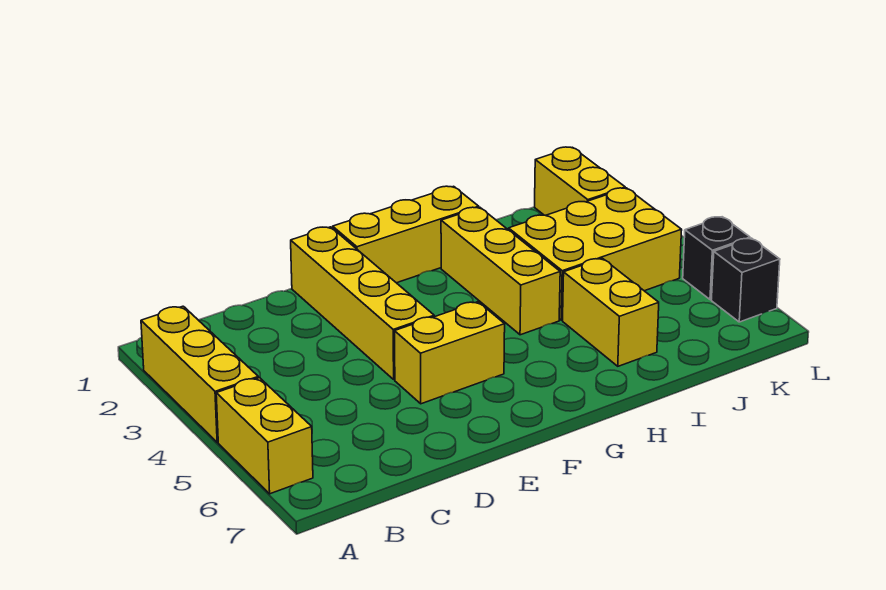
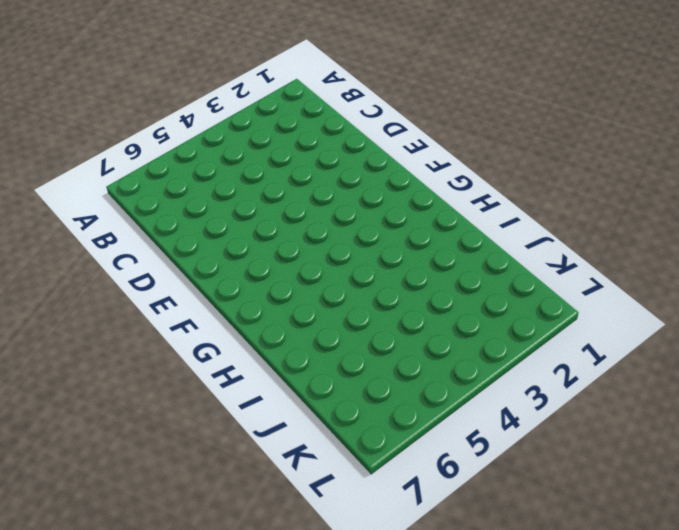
none -> yellow brick A2:A4 level 1
none -> yellow brick A5:A6 level 1

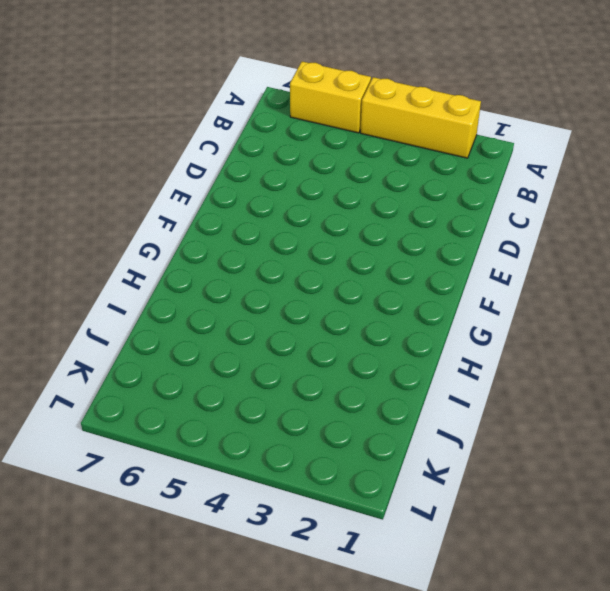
none -> yellow brick E1:E4 level 1
none -> yellow brick E5:F5 level 1

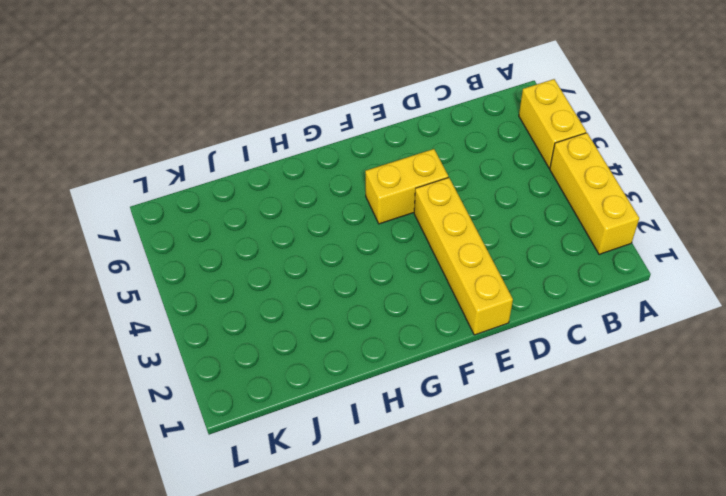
none -> yellow brick F1:H1 level 1
none -> yellow brick H2:H4 level 1

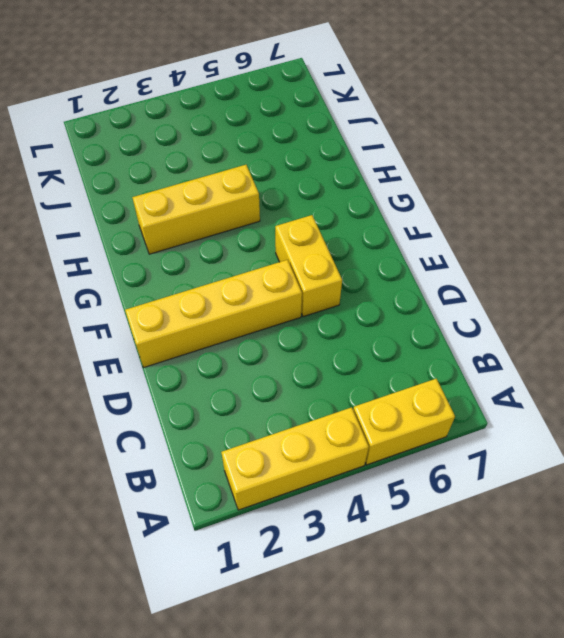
none -> yellow brick F1:H1 level 1
none -> yellow brick I3:K4 level 1

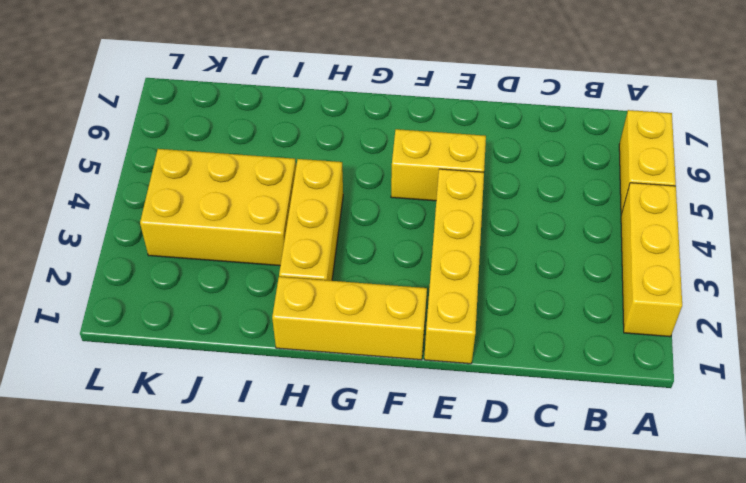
none -> yellow brick I5:I6 level 1
none -> yellow brick K1:K2 level 1

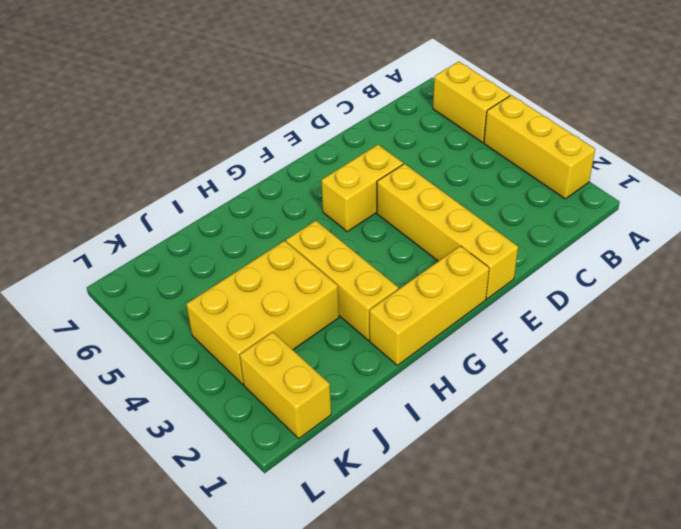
none -> yellow brick I5:I6 level 1
none -> black brick L5 level 1

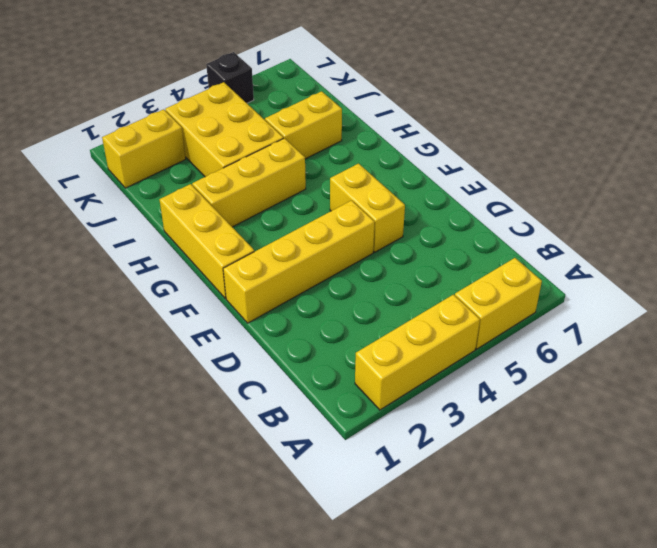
none -> black brick L6 level 1

